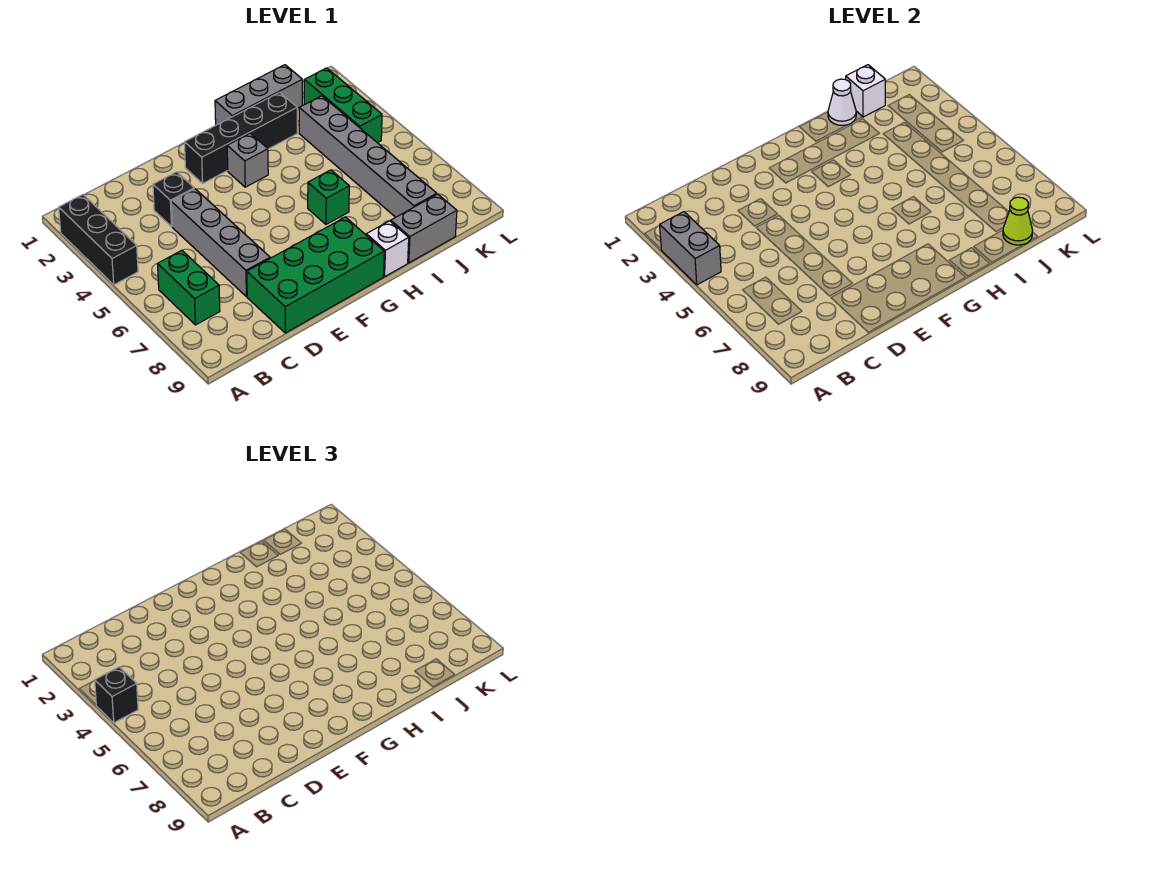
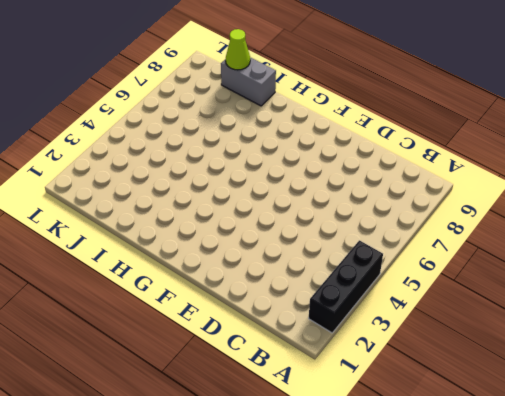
none -> green brick B6:B7 level 1
none -> black brick D3 level 1
none -> grey brick D4:D7 level 1

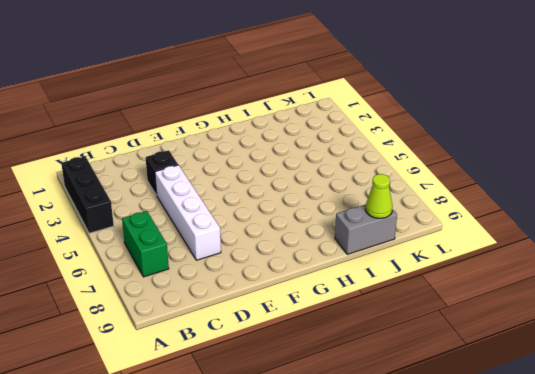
white brick D4:D7 level 1 -> grey brick D4:D7 level 1
none -> green brick D8:G9 level 1
none -> black brick F2:I2 level 1
none -> grey brick G3 level 1

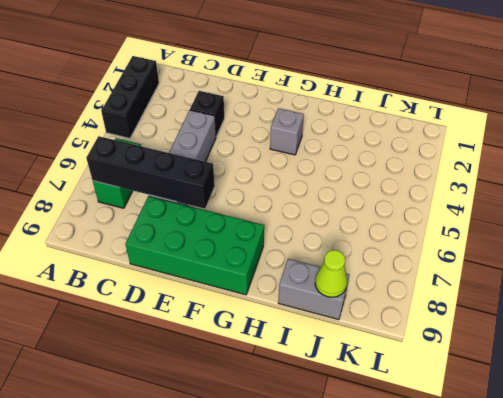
black brick B7:E7 level 2 -> black brick F2:I2 level 1
none -> grey brick H1:J1 level 1
none -> green brick H6 level 1
none -> white brick H9 level 1

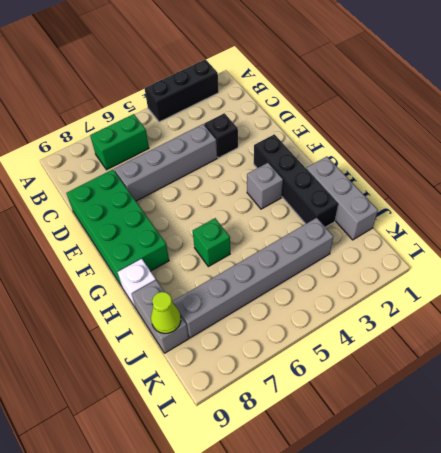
none -> green brick K2:K4 level 1
none -> grey brick A3:A4 level 2
none -> white cone I1 level 2

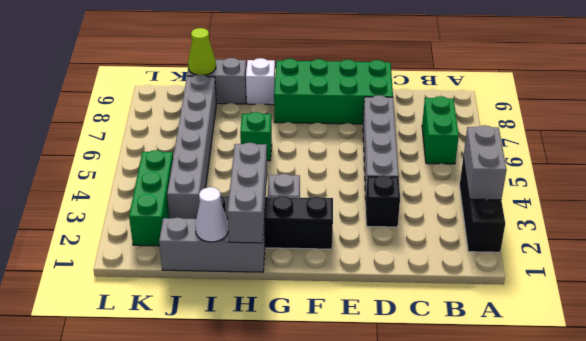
grey brick H1:H3 level 2 -> none
none -> white brick J1 level 2
none -> black brick A4 level 3

